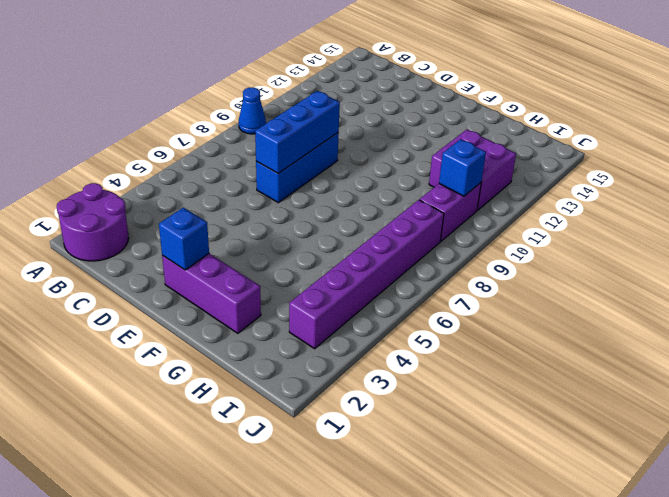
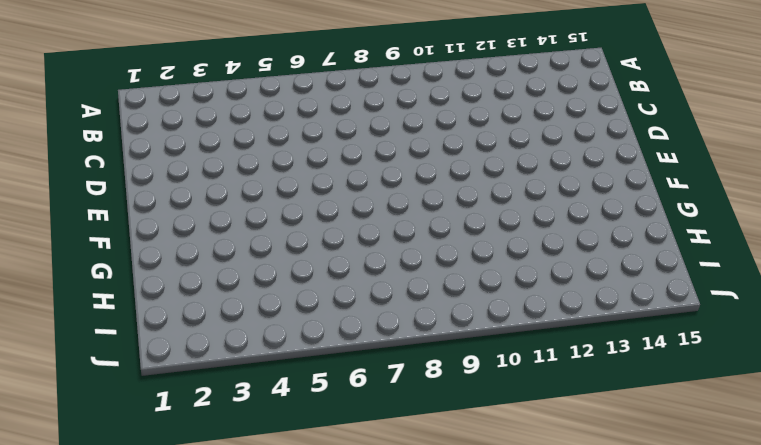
none -> purple round brick A1:B2 level 1
none -> blue cone A9 level 1

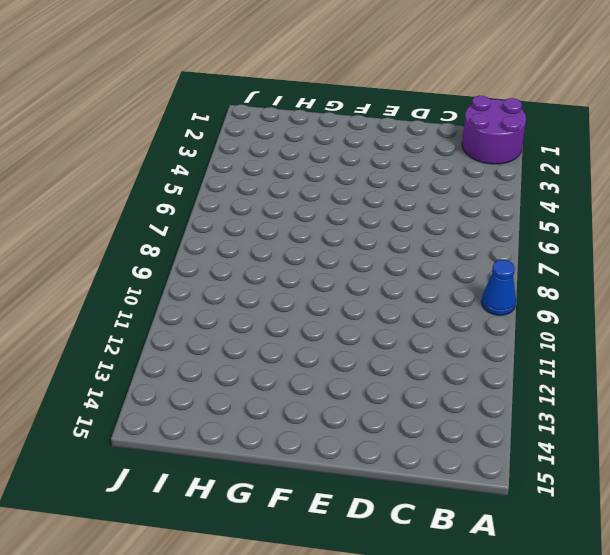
none -> blue brick D7:D9 level 1
none -> purple brick E2:G2 level 1

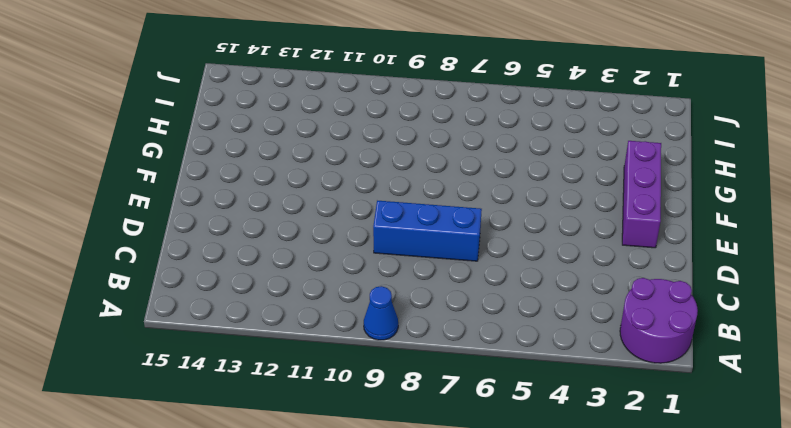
none -> purple brick H11:I12 level 1
none -> purple brick I3:I8 level 1

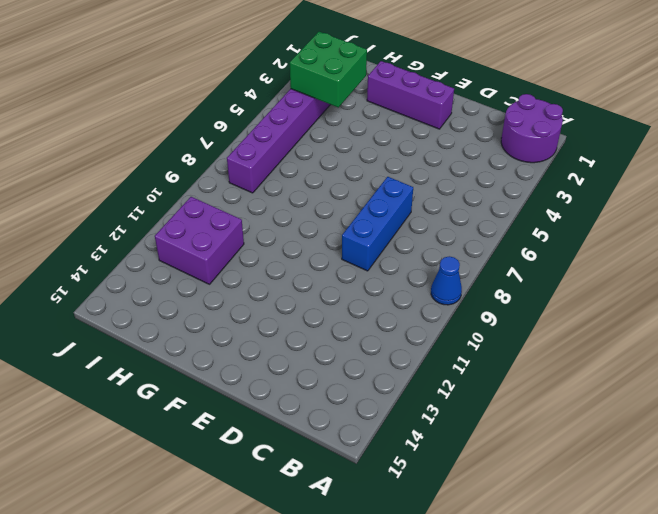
green brick H3:I4 level 2 -> none
none -> purple brick I9:I10 level 1
none -> blue brick D7:D9 level 2

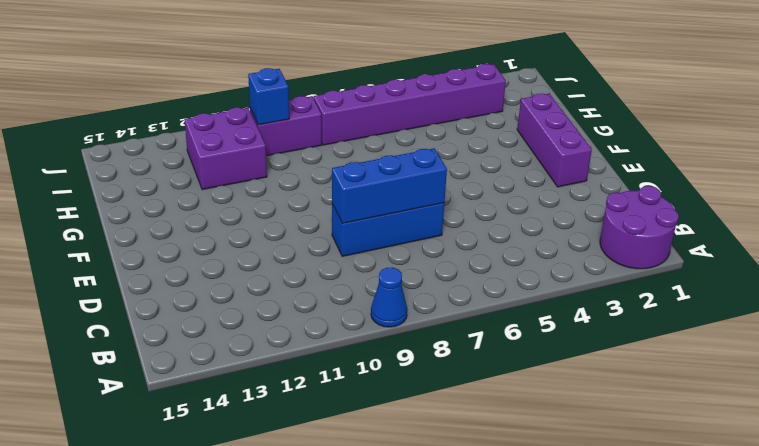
none -> blue brick E2 level 2

